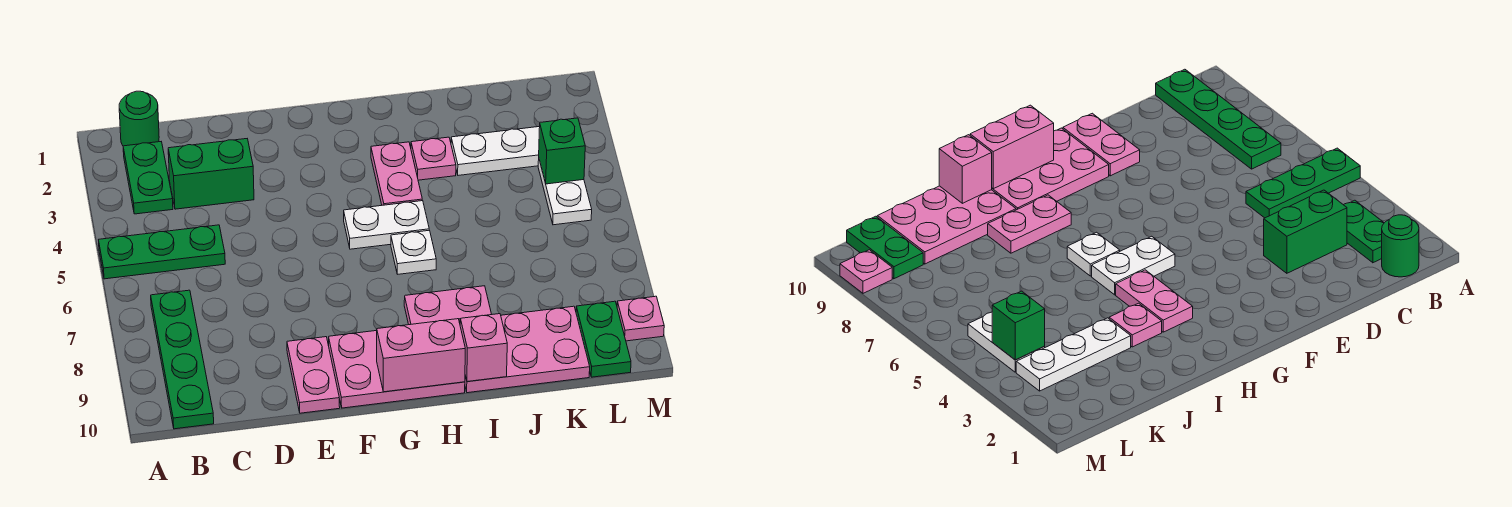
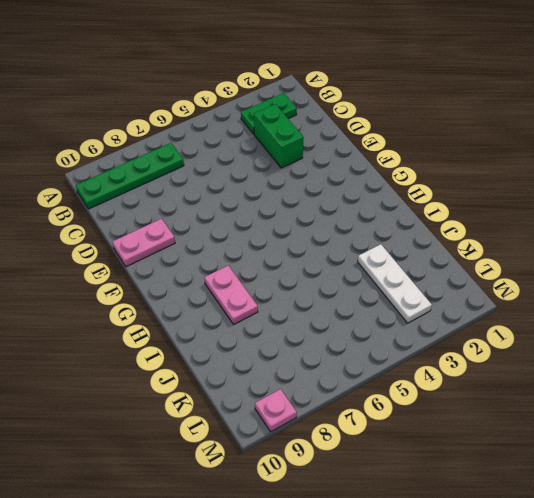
none -> green plate A5:C5 level 1
none -> green round brick B1 level 1
none -> pink plate F9:H10 level 1

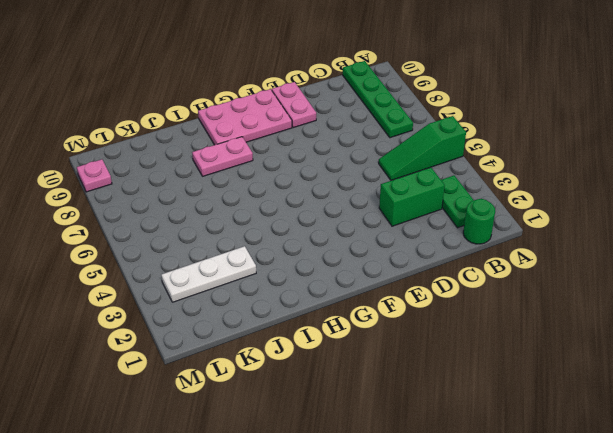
green slope A5:C5 level 1 top A -> green plate A5:C5 level 1
none -> white plate G5:H5 level 1
none -> pink plate H3:H4 level 1
none -> white plate H6 level 1

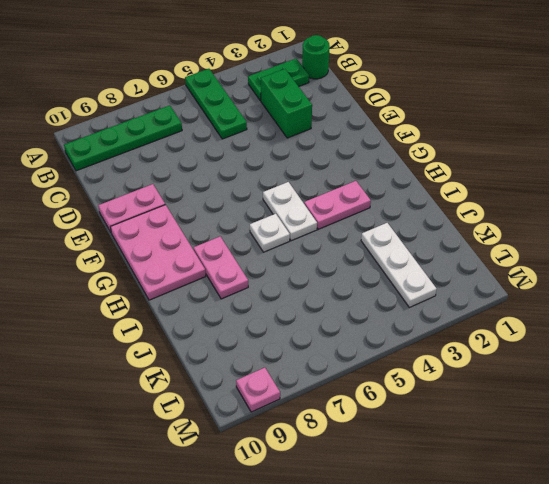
none -> pink plate I3 level 1
none -> pink plate I9:K10 level 1
none -> white plate L4:L5 level 1

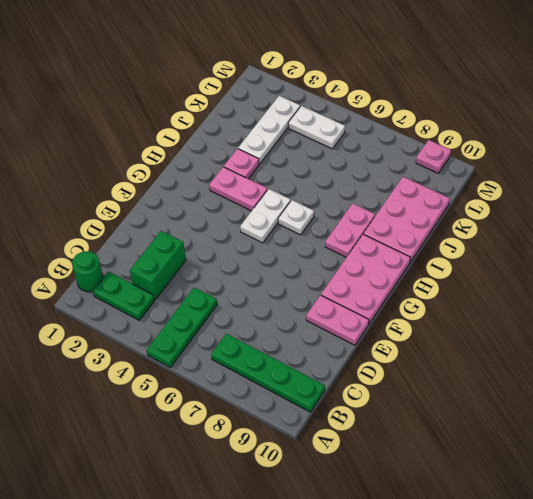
none -> green plate L9:L10 level 1
none -> pink brick G10:H10 level 2
none -> pink brick I10 level 2

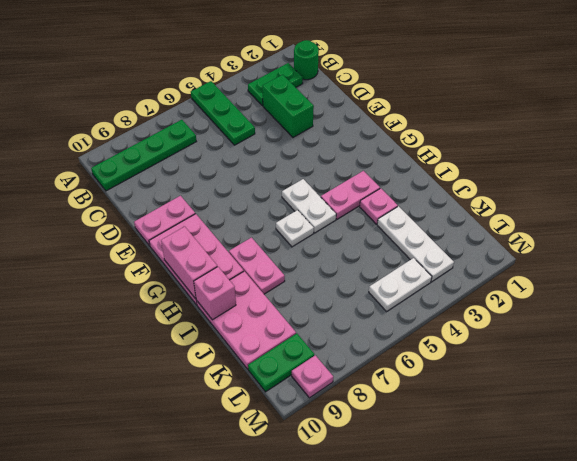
none -> green brick L4 level 2

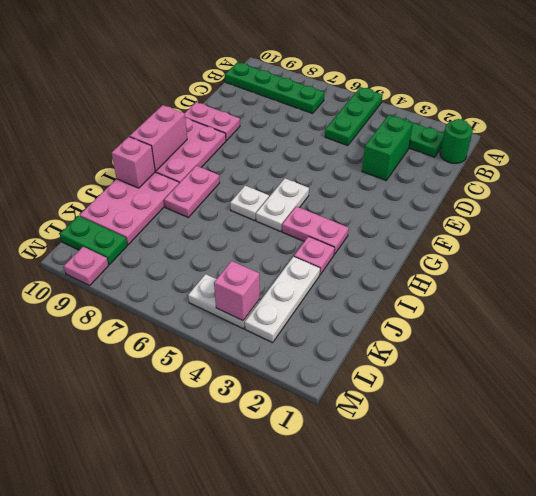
pink brick L4 level 2 -> green brick L4 level 2

